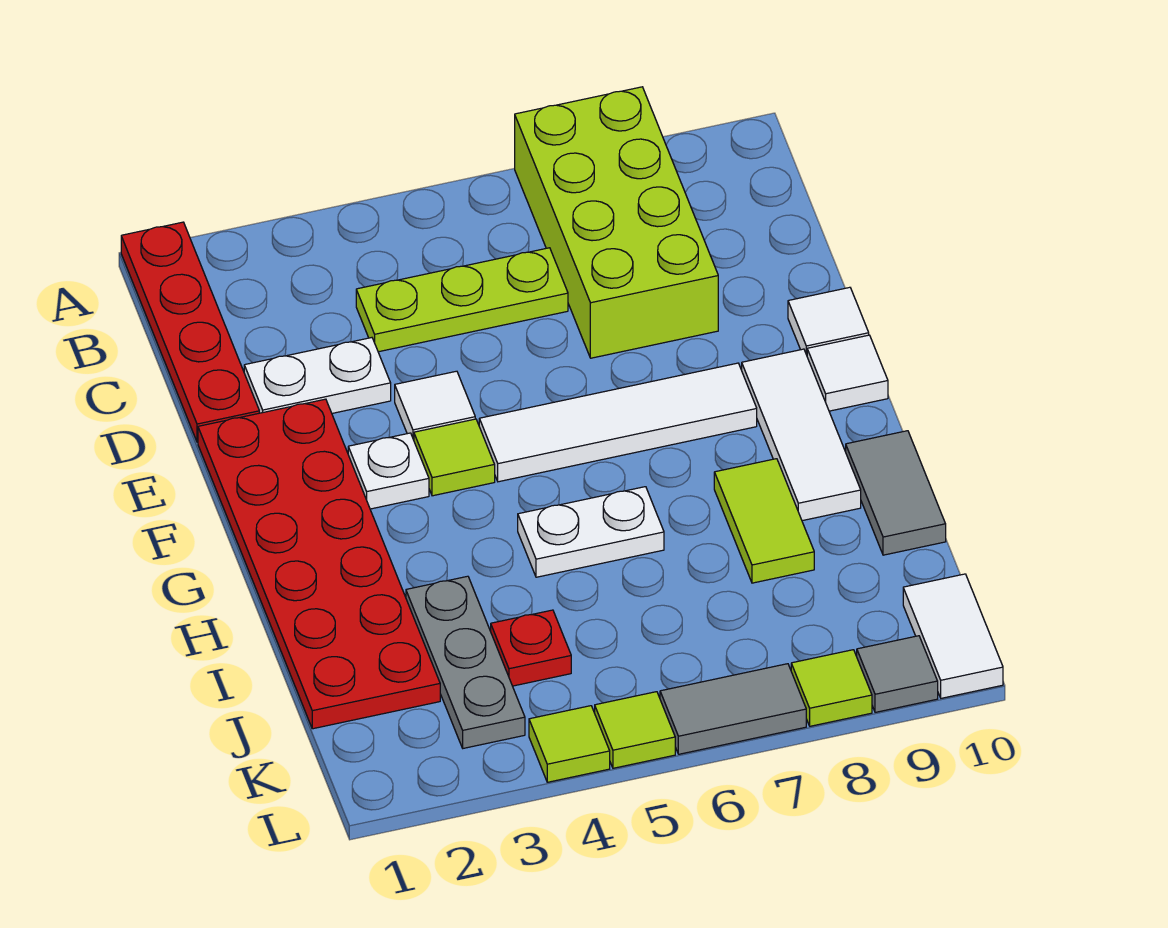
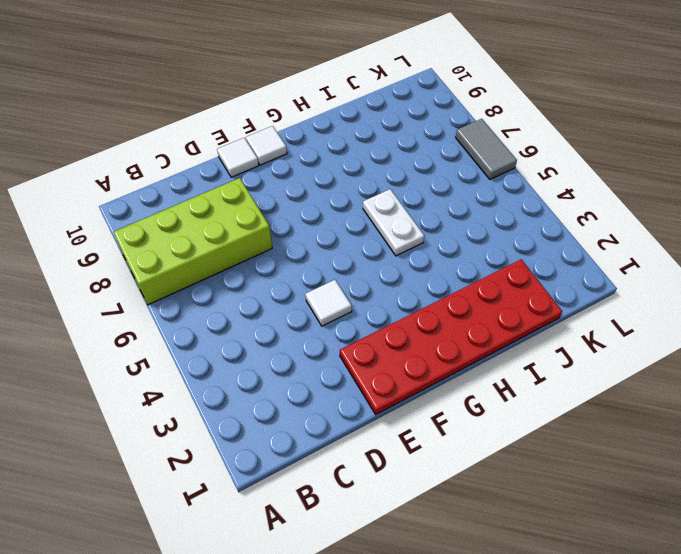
none -> red plate A1:D1 level 1
none -> lime plate C4:C6 level 1
none -> white plate D2:D3 level 1

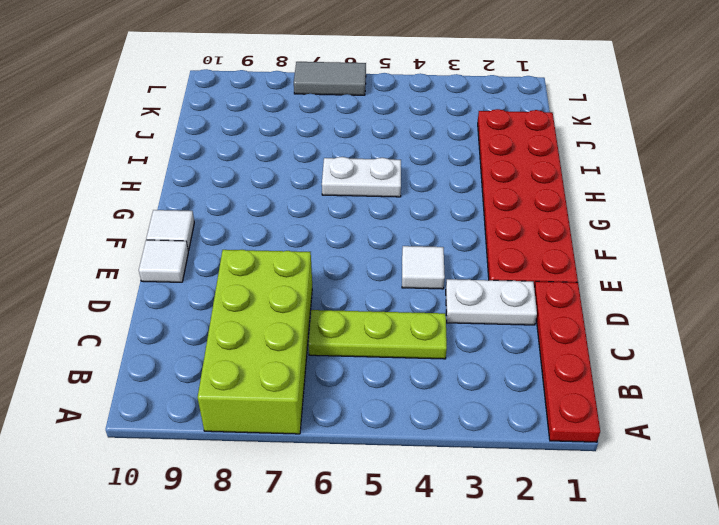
none -> white plate F3 level 1
none -> lime tile F4 level 1
none -> white tile F5:F8 level 1

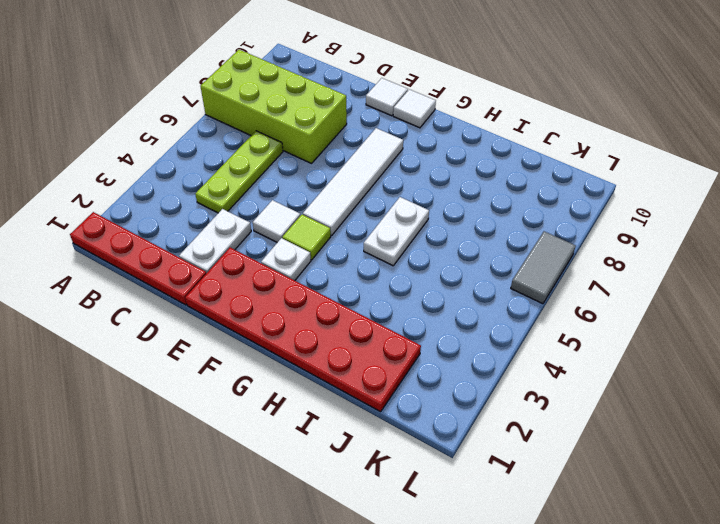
none -> white tile F9:H9 level 1
none -> lime tile H8:I8 level 1
none -> grey tile H10:I10 level 1

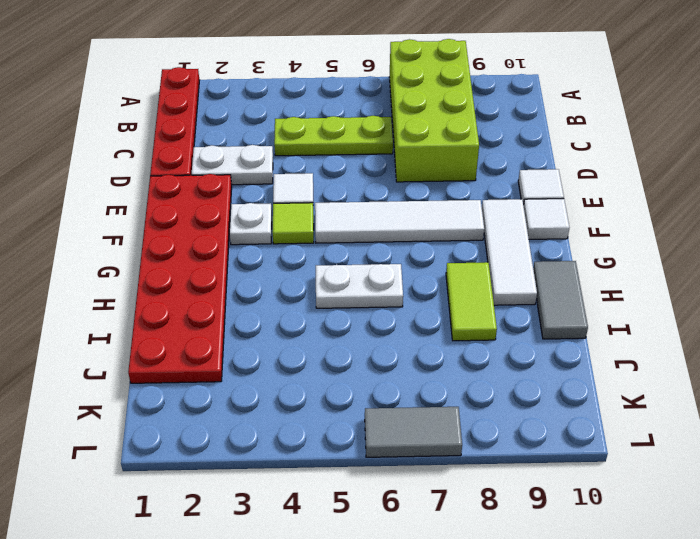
none -> grey plate I3:K3 level 1
none -> red plate J4 level 1
none -> white tile K10:L10 level 1

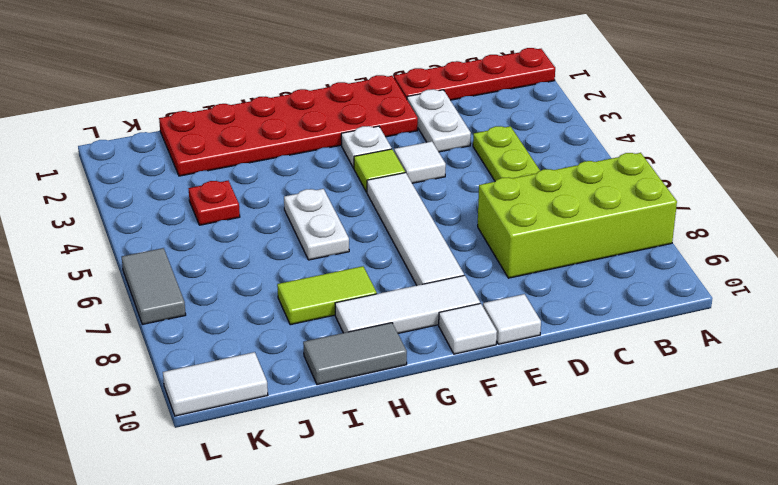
none -> grey plate I3:K3 level 1
none -> lime tile L4 level 1
none -> lime tile L5 level 1

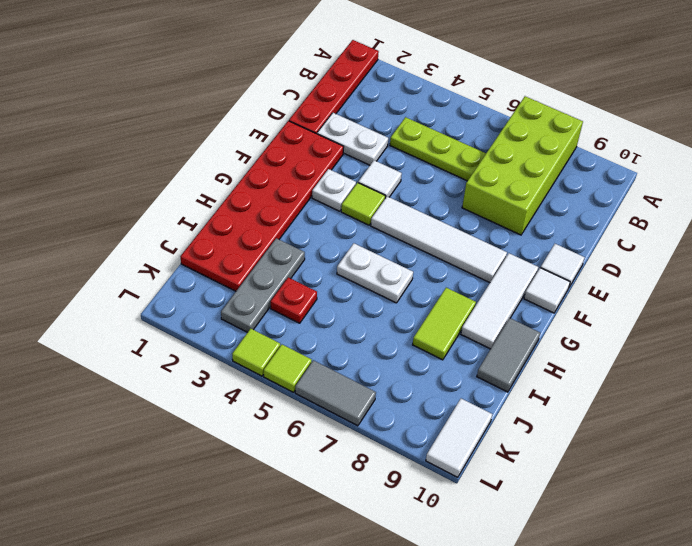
none -> lime tile L8 level 1
none -> grey tile L9 level 1

